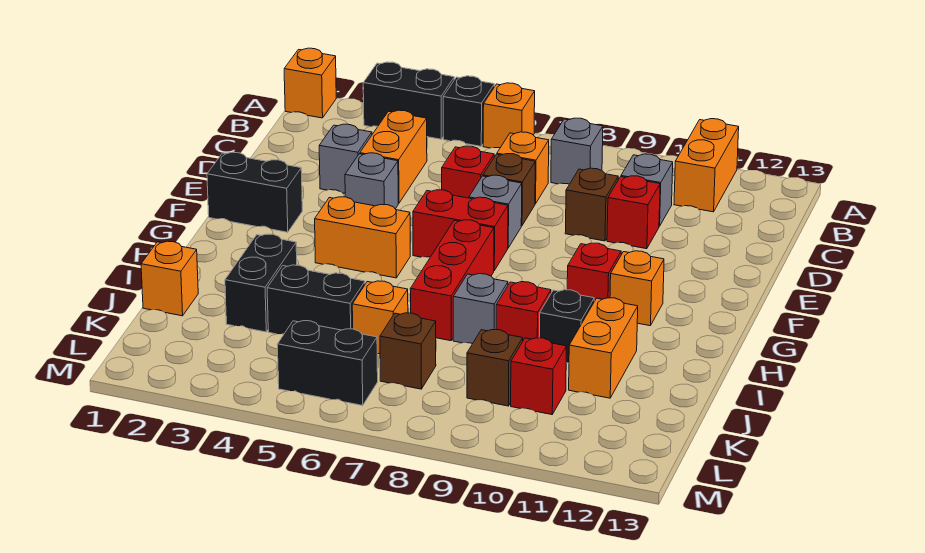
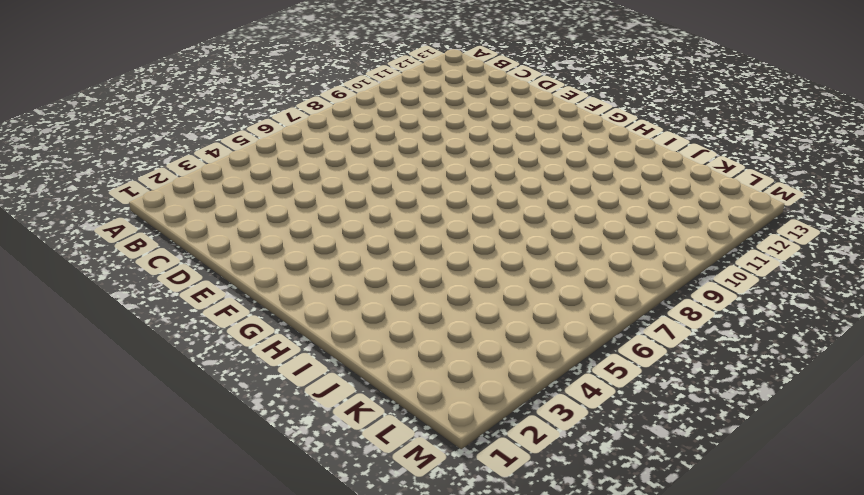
none -> orange brick A1 level 1
none -> black brick A3:A4 level 1
none -> black brick A5 level 1
none -> orange brick A6 level 1

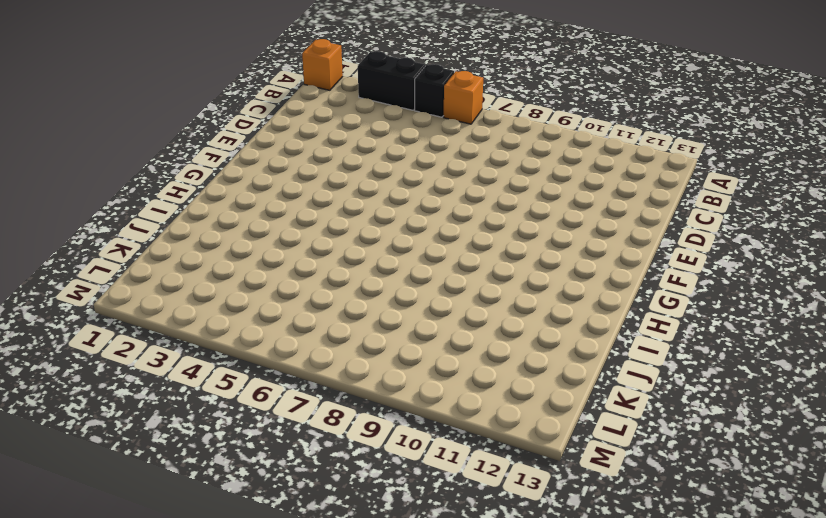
none -> orange brick A11:B11 level 1
none -> grey brick B8 level 1
none -> orange brick C4:D4 level 1
none -> orange brick C7 level 1

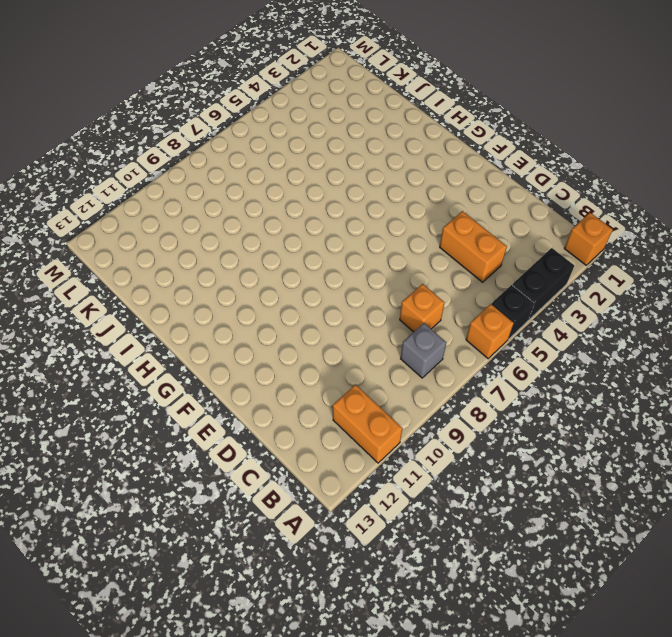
none -> grey brick C10 level 1
none -> grey brick D3 level 1
none -> red brick D6 level 1
none -> brown brick D7 level 1

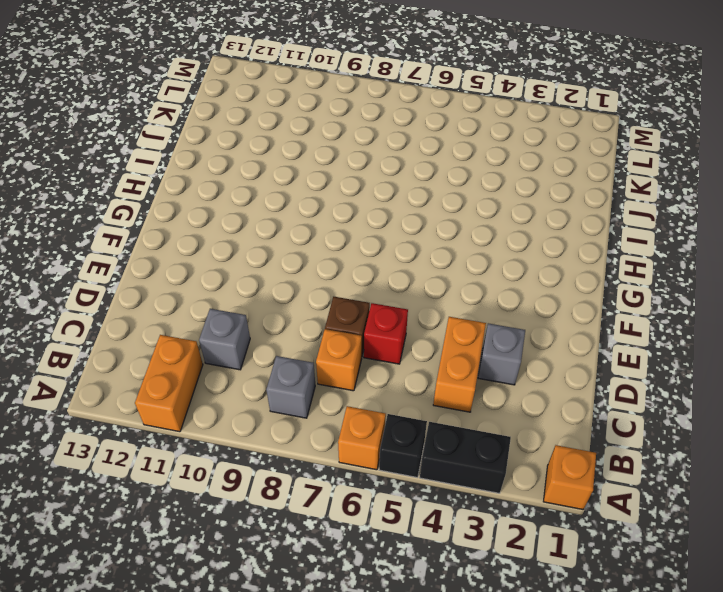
none -> brown brick D9 level 1
none -> red brick D10 level 1
none -> grey brick E4 level 1
none -> grey brick E7 level 1

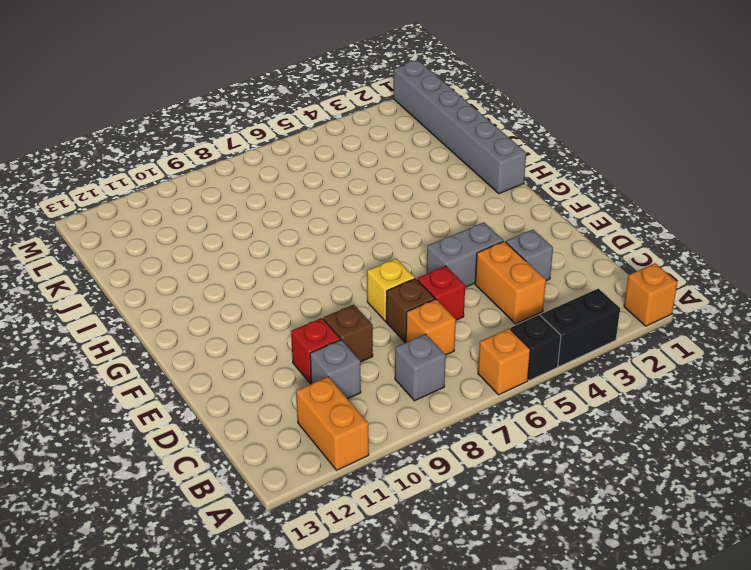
grey brick E4:E5 level 1 -> grey brick E4 level 1
yellow brick E7 level 1 -> grey brick E7 level 1
grey brick H1:M1 level 1 -> orange brick J1 level 1
none -> black brick F1:F2 level 1
none -> red brick F6:F7 level 1
none -> orange brick G4:G5 level 1
none -> red brick G7:I7 level 1

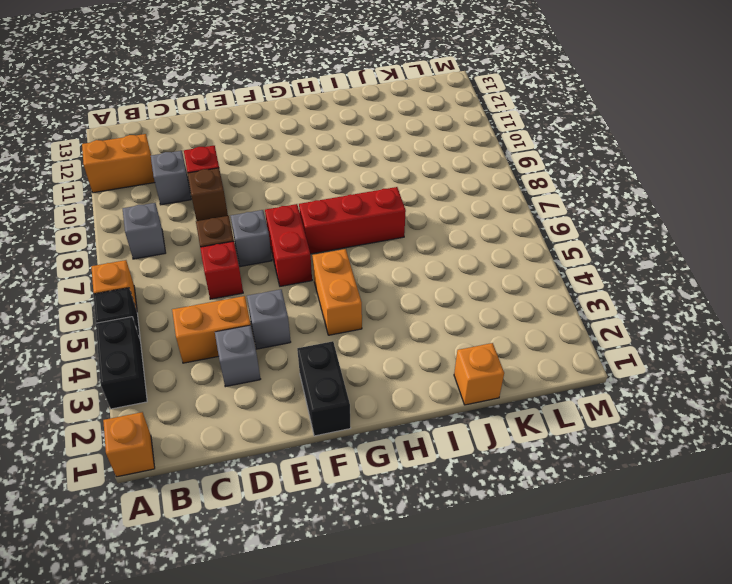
none -> orange brick C7 level 1
none -> red brick G10 level 1
none -> orange brick G11 level 1
none -> black brick I3:J3 level 1

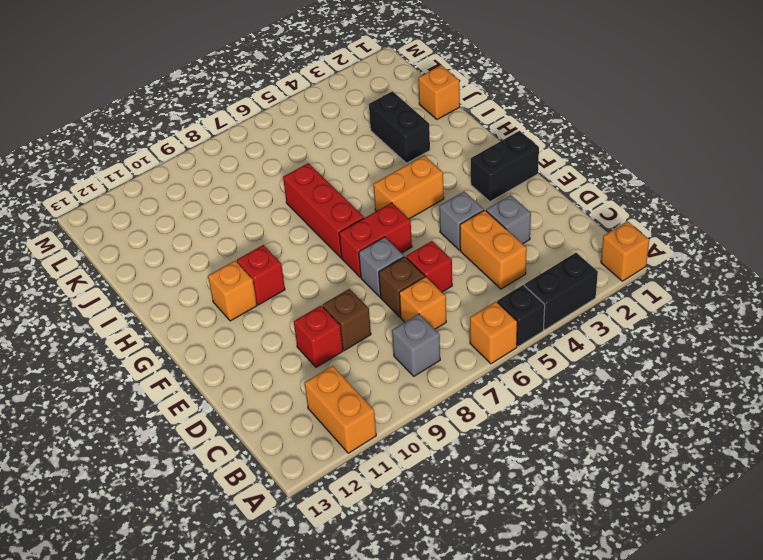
none -> grey brick C10 level 1
none -> grey brick I8 level 1
none -> red brick I9 level 1
none -> black brick I10 level 1

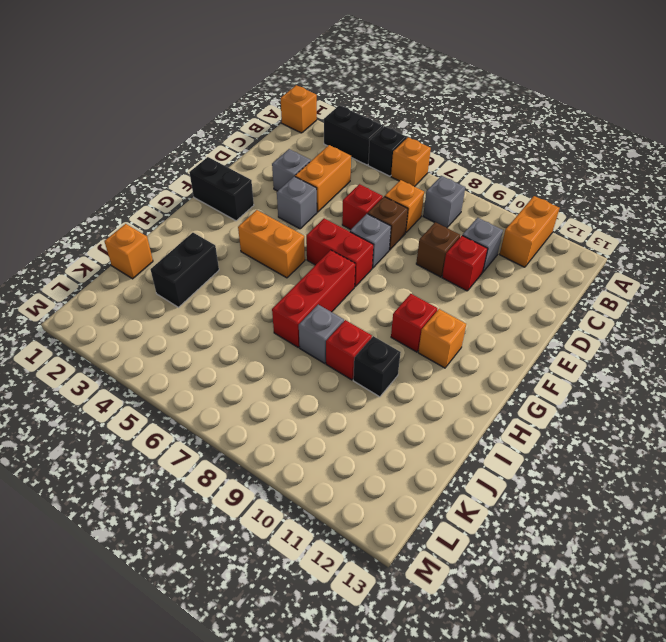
none -> orange brick I11:J11 level 1
none -> black brick J4:J5 level 1
none -> orange brick J6 level 1
none -> brown brick K7 level 1

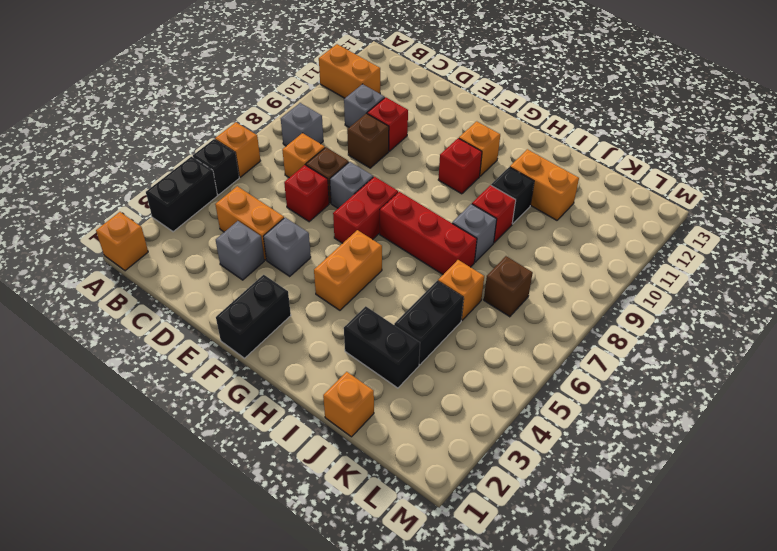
none -> brown brick K9 level 1
none -> red brick K10 level 1
none -> black brick L5:L6 level 1

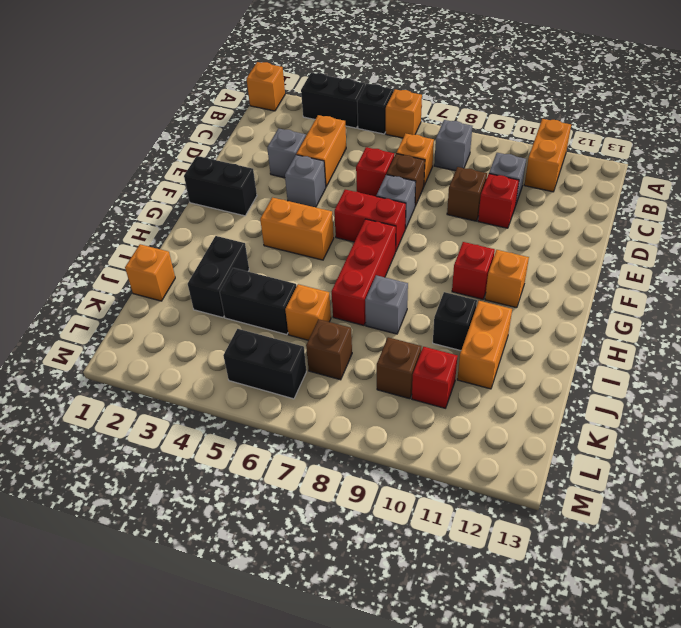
none -> red brick I9 level 1

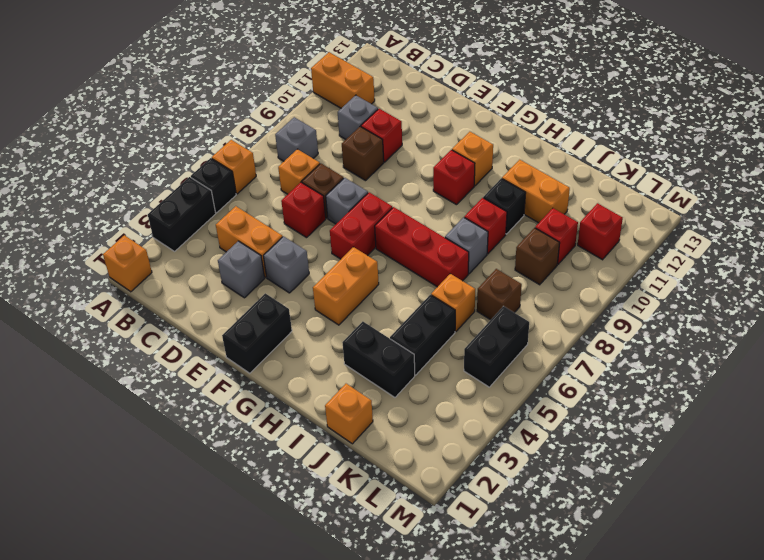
red brick L11 level 1 -> none

